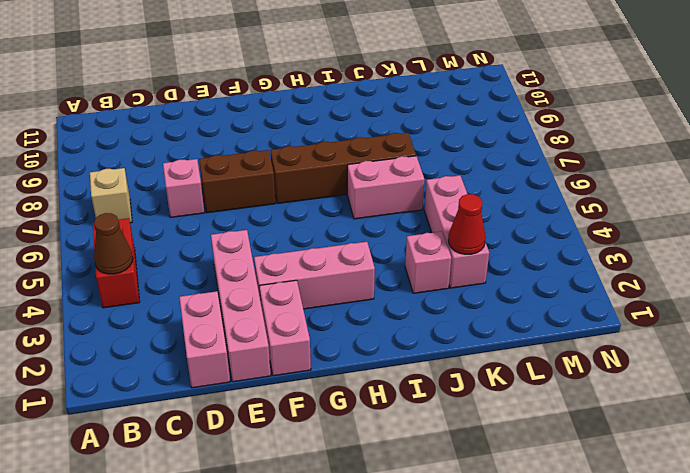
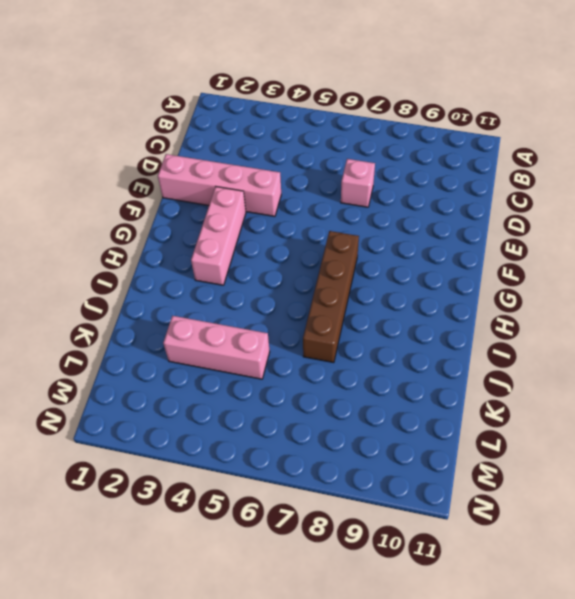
none -> red brick B4:B5 level 1
none -> tan brick B7 level 1
none -> pink brick D1:D2 level 1

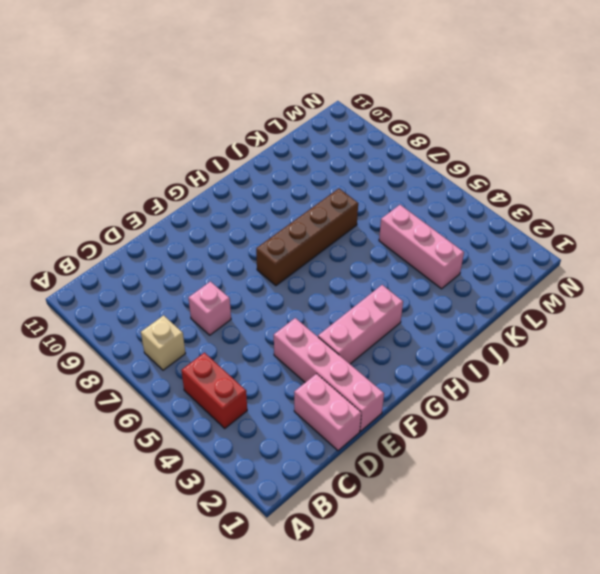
none -> brown brick E7:F7 level 1
none -> pink brick F1:F2 level 1
none -> pink brick I6:J6 level 1

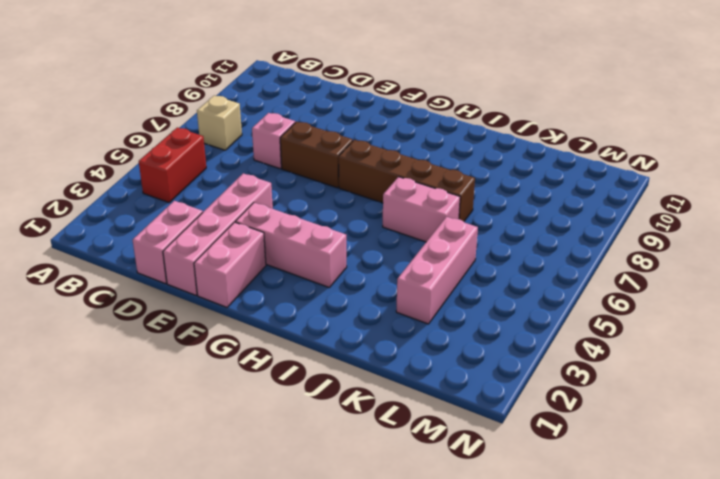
none -> pink brick J3 level 1
none -> brown cone B4 level 2
none -> red cone K3 level 2

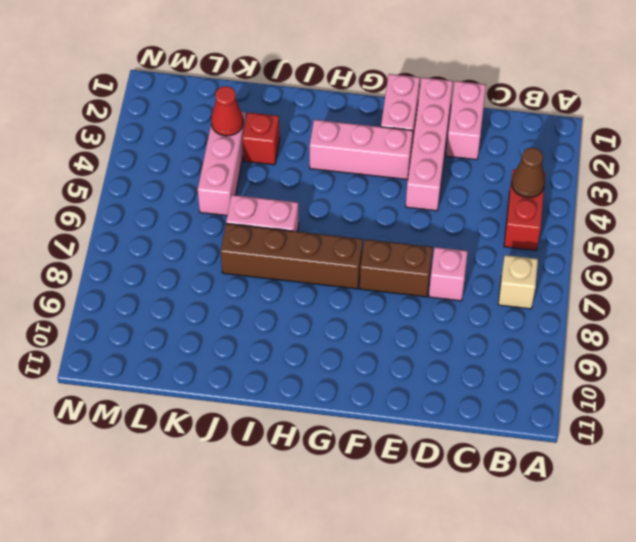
red brick J3 level 1 -> pink brick J3 level 1

